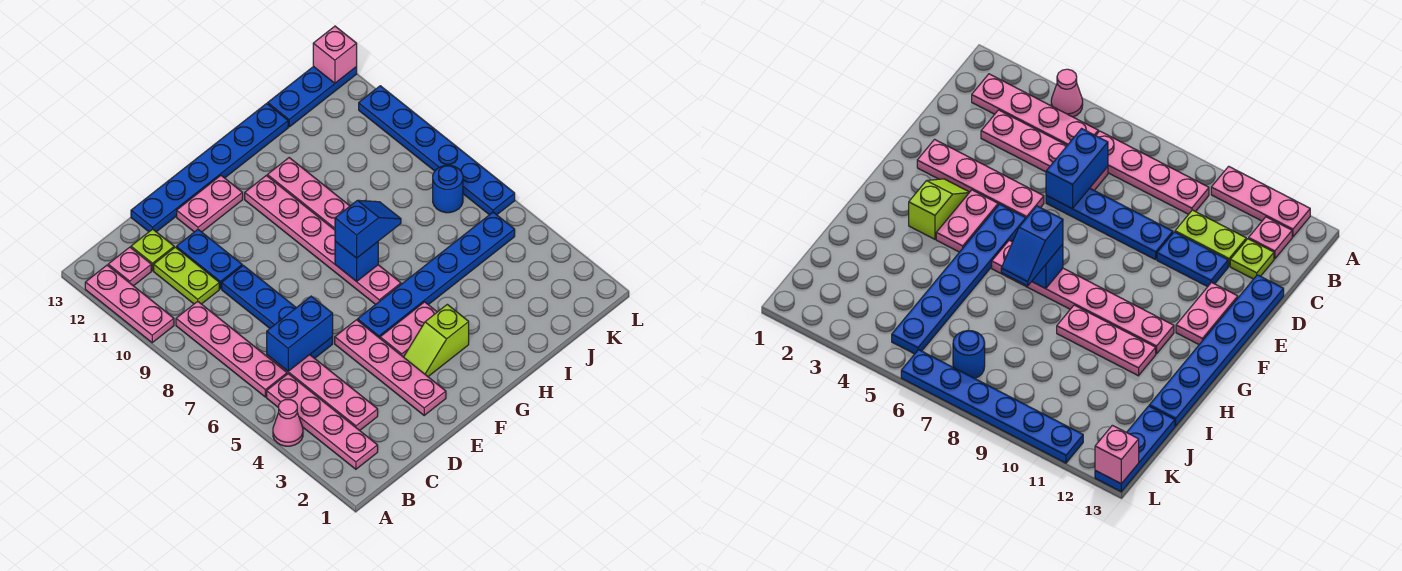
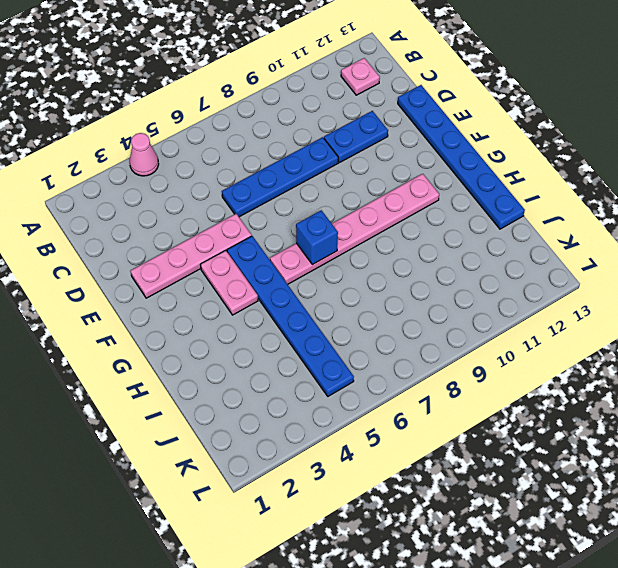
none -> pink plate A10:A12 level 1
none -> pink plate B2:B5 level 1
none -> pink plate B6:B9 level 1

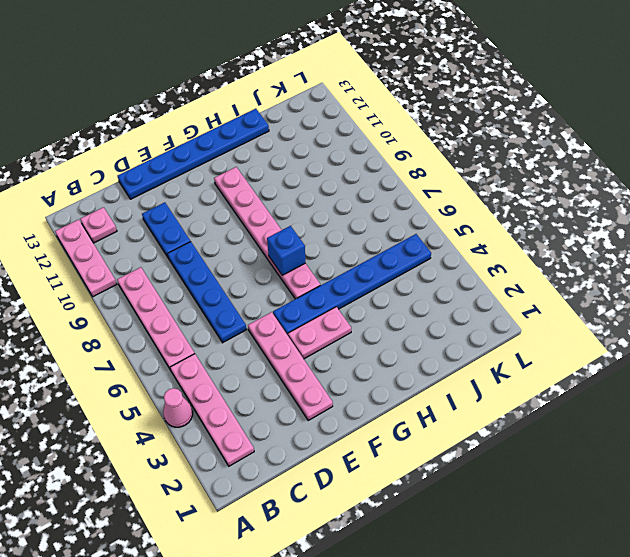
none -> pink plate C3:C6 level 1
none -> lime plate C10:C11 level 1
none -> lime plate C12 level 1

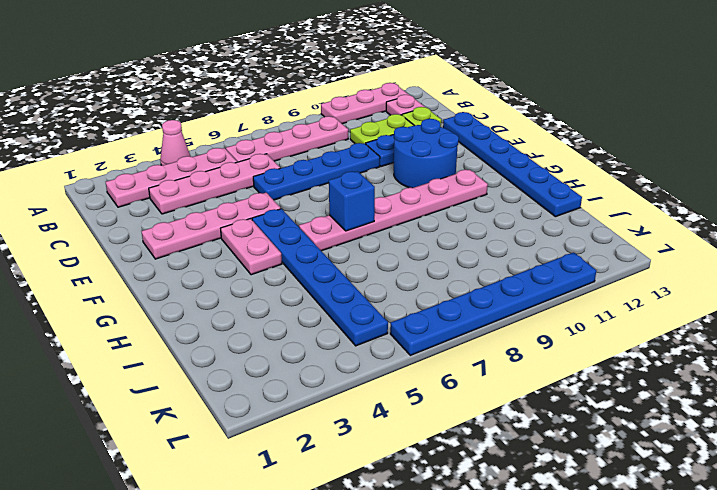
blue round brick E10:F11 level 1 -> none
none -> pink plate E12:F12 level 1
none -> lime slope F3:G3 level 1 top G
none -> pink plate H9:H11 level 1

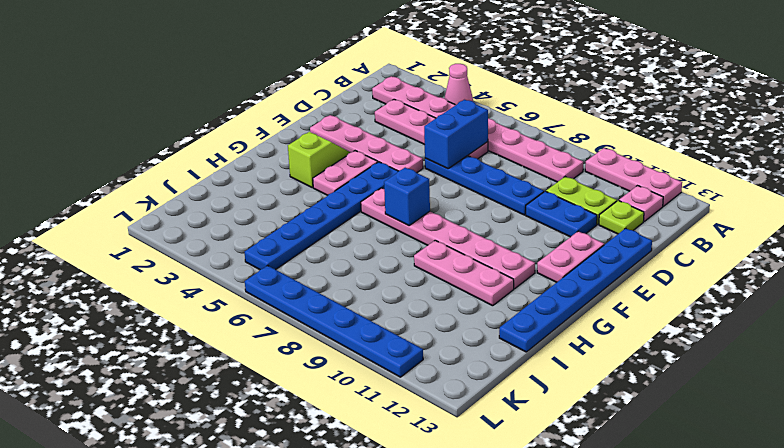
none -> blue plate J13:L13 level 1
none -> blue round brick K7 level 1
none -> pink brick L13 level 2

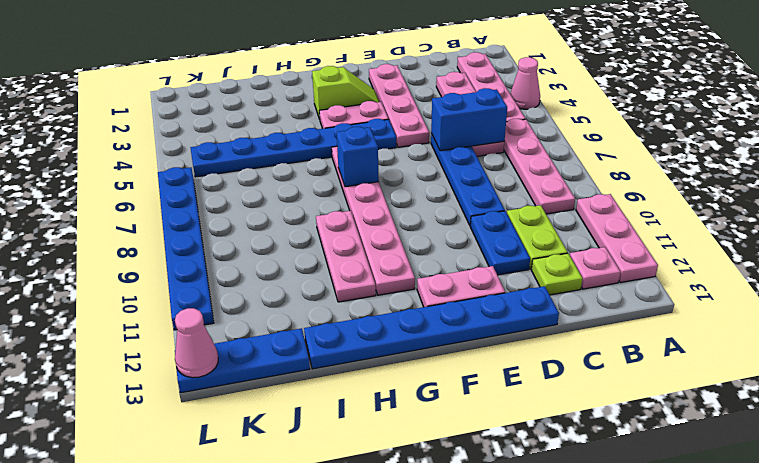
pink cone L13 level 2 -> pink brick L13 level 2
none -> blue round brick K7 level 1
none -> blue slope G7:H7 level 3 top G

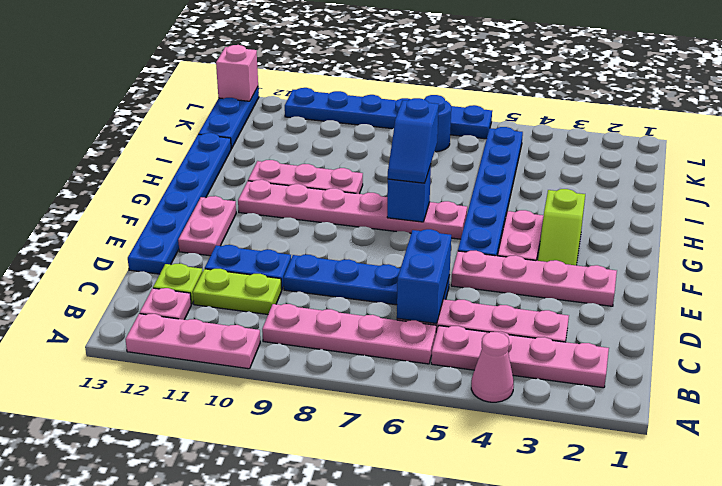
blue slope G7:H7 level 3 top H -> blue slope G7:H7 level 3 top G

